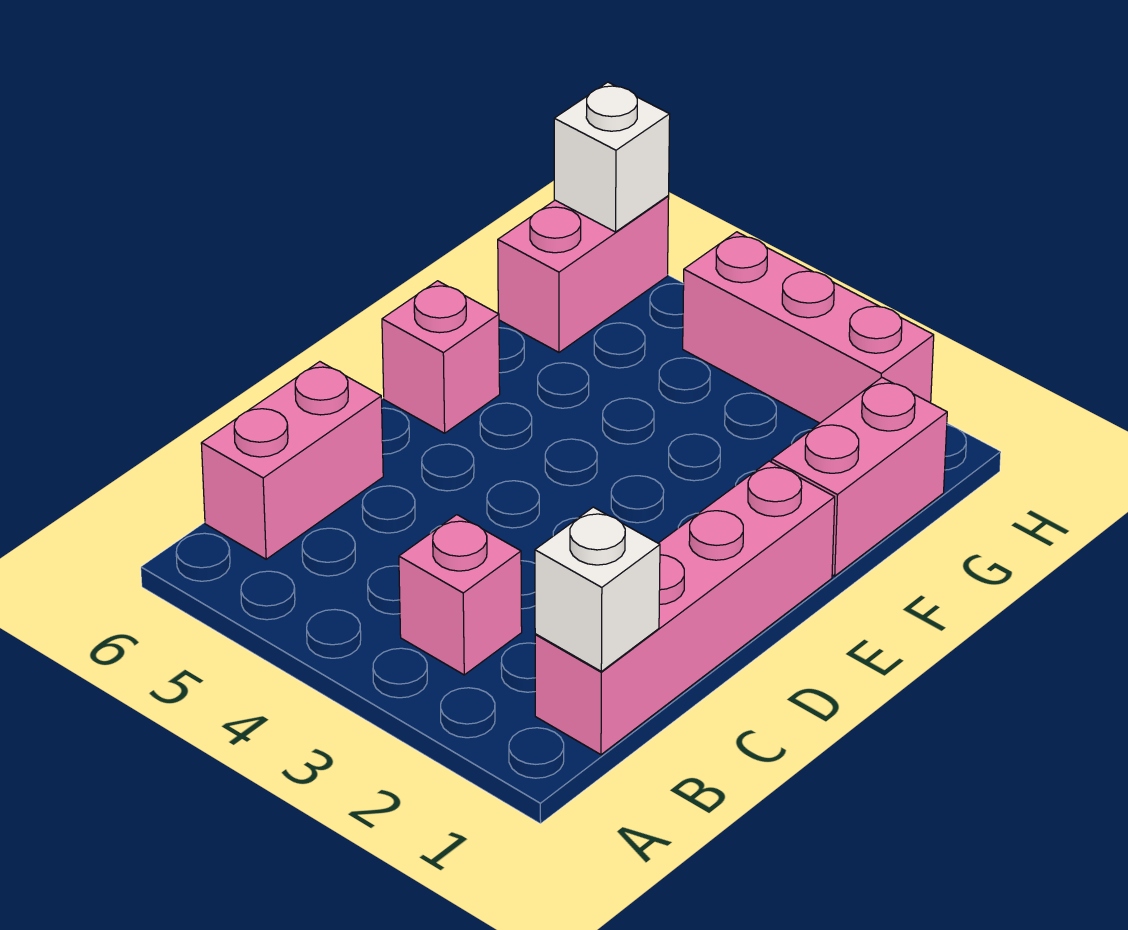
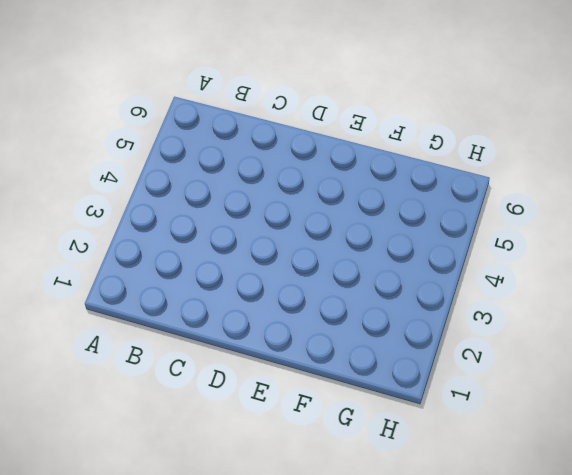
none -> pink brick B1:E1 level 1
none -> pink brick B3 level 1

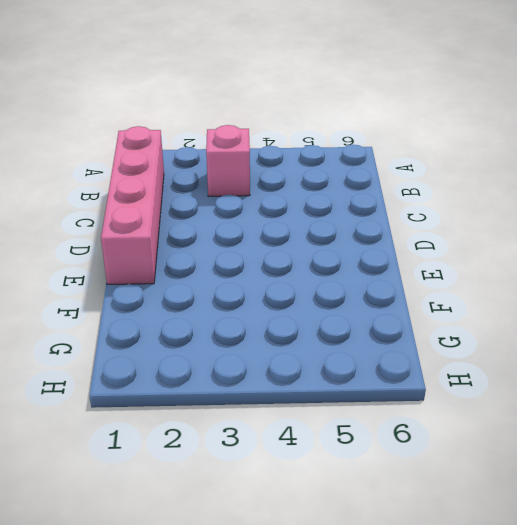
none -> pink brick B6:C6 level 1
none -> pink brick E6 level 1

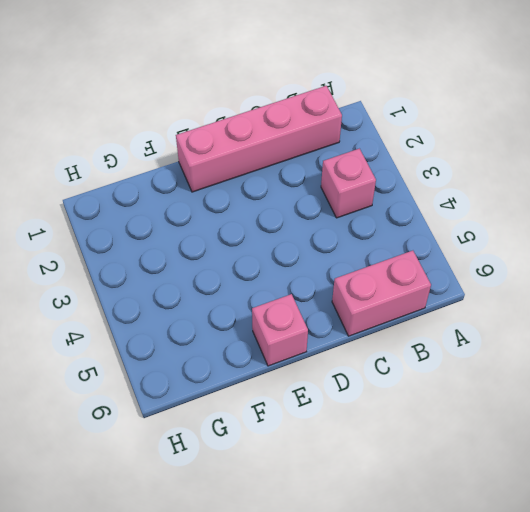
none -> pink brick F1:G1 level 1
none -> pink brick G6:H6 level 1

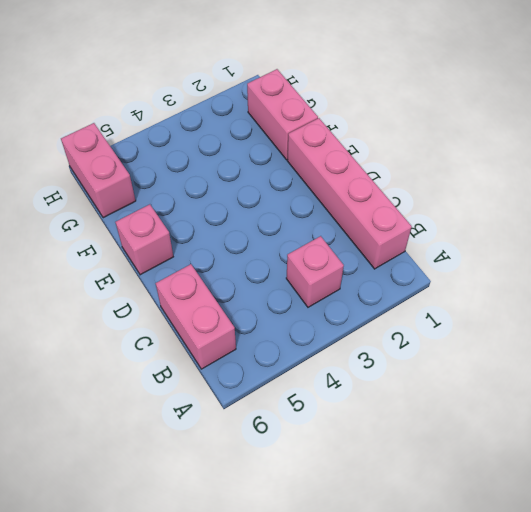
none -> pink brick H2:H4 level 1
none -> white brick B1 level 2

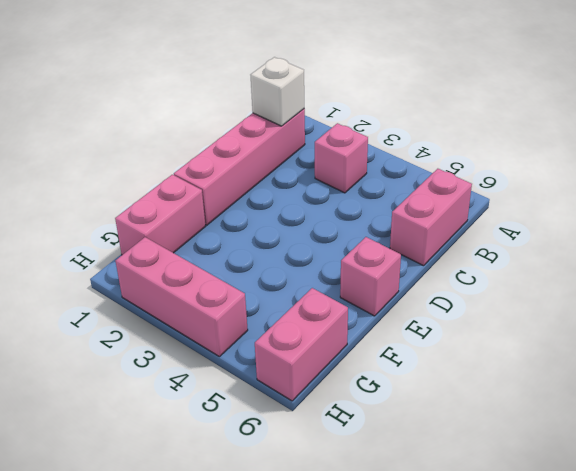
none -> white brick H6 level 2

